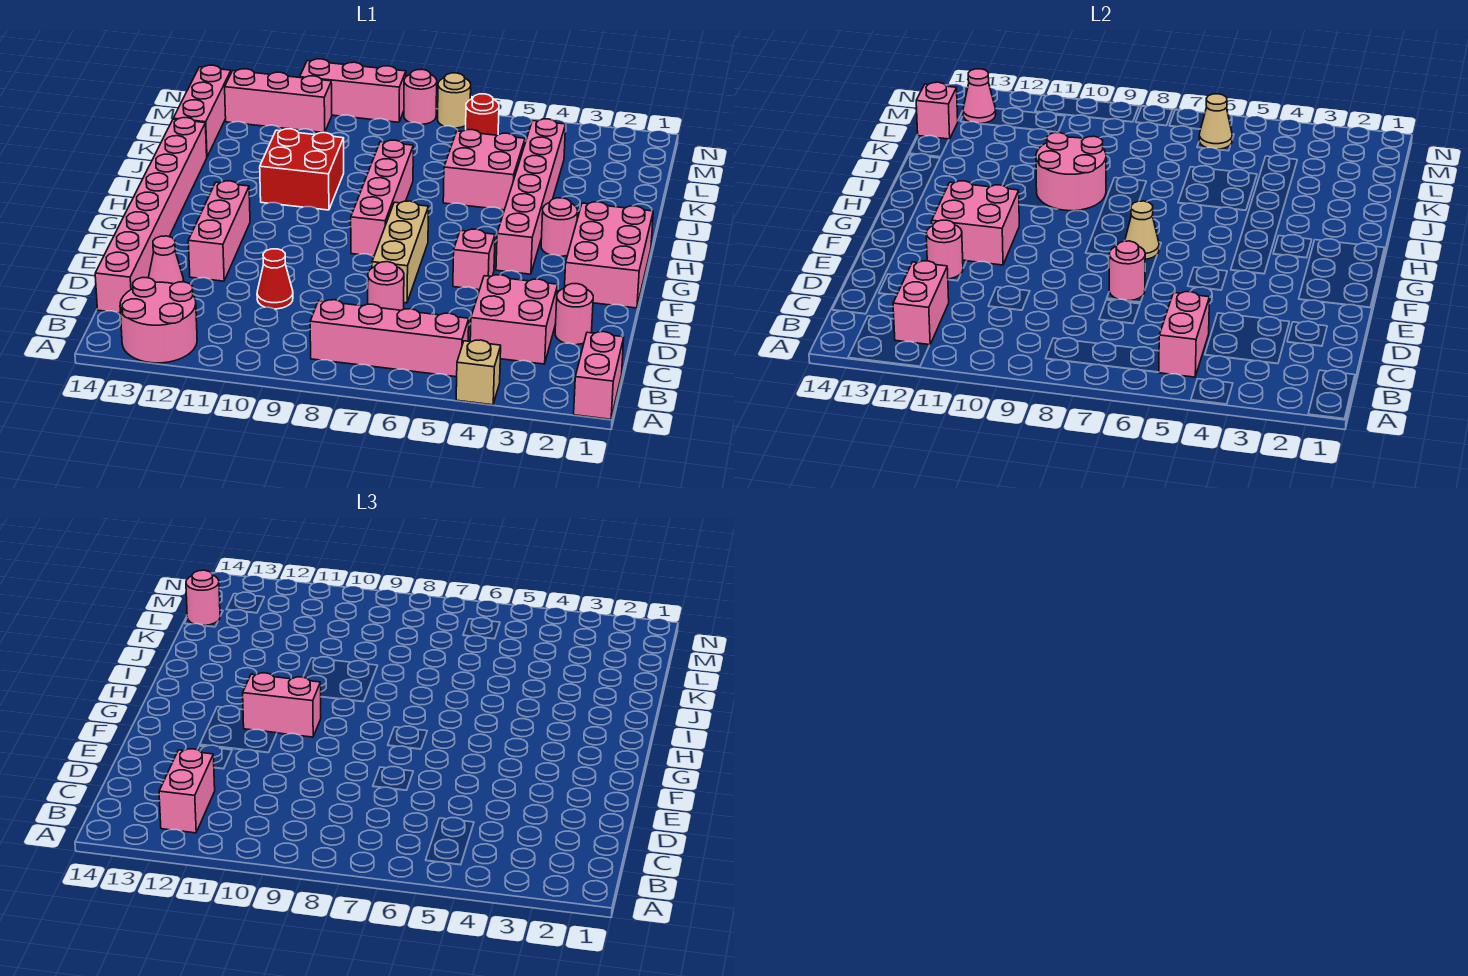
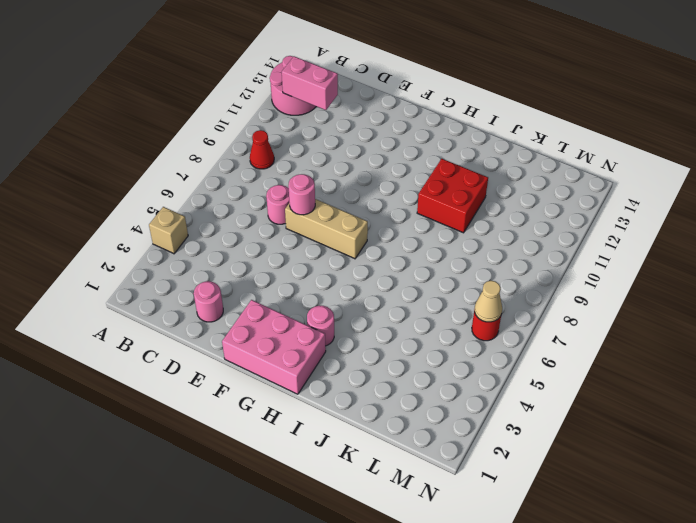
red cone B9 level 1 -> red cone D10 level 1
none -> pink brick A1:B1 level 1
none -> pink brick B5:B8 level 1
none -> pink brick C3:D4 level 1
none -> pink brick C14:J14 level 1

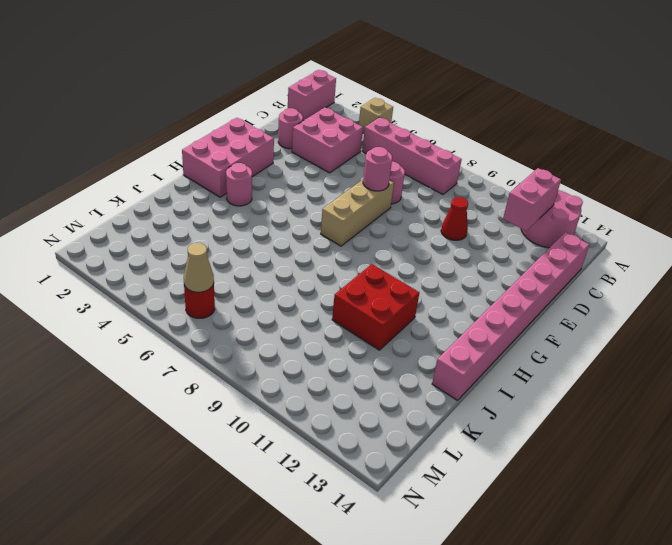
none -> pink cone D13 level 1
none -> pink brick E12:G12 level 1
none -> pink brick F5 level 1
none -> pink brick G4:L4 level 1

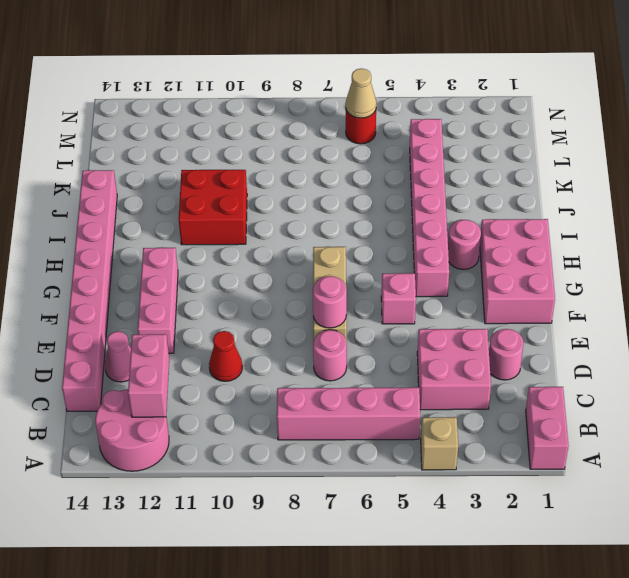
none -> pink brick G8:J8 level 1
none -> pink brick J5:K6 level 1
none -> pink brick K14:M14 level 1
none -> pink brick M11:M13 level 1

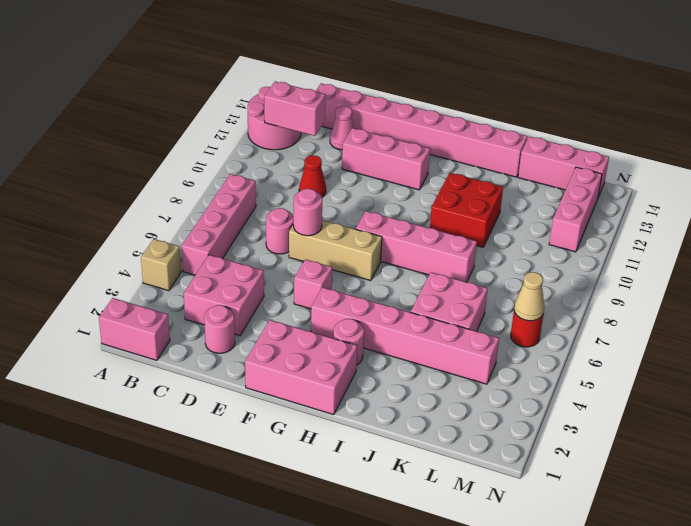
none -> tan round brick N7 level 1
none -> pink round brick N8 level 1
none -> pink brick N9:N11 level 1
none -> pink brick B5:C5 level 2

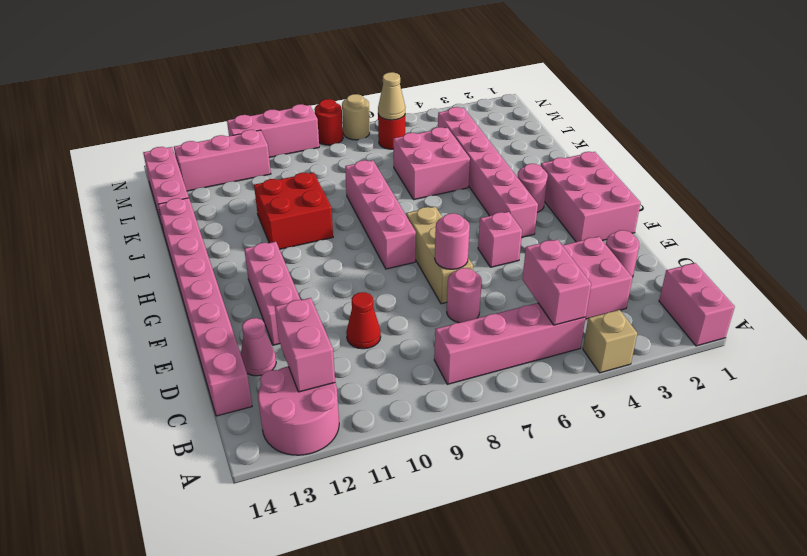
red round brick N8 level 1 -> pink round brick N8 level 1
none -> pink round brick E12 level 2
none -> pink brick F11:G12 level 2
none -> tan cone G7 level 2
none -> pink round brick I9:J10 level 2

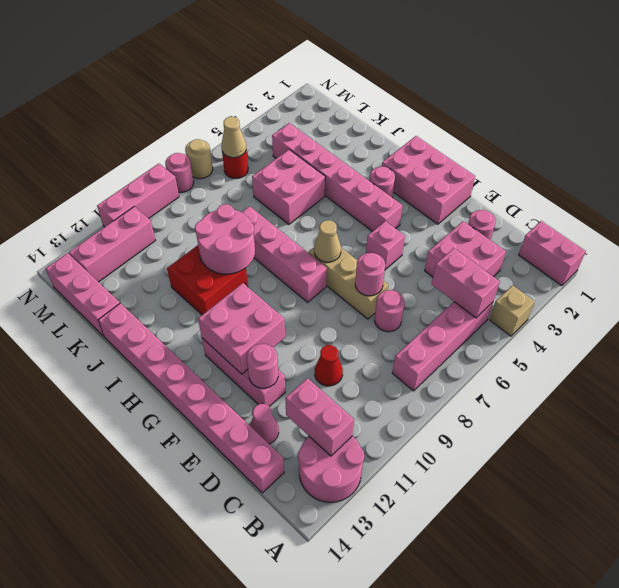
none -> pink brick L14 level 2
none -> pink cone M13 level 2
none -> pink brick B12:C12 level 3
none -> pink brick G10:G11 level 3

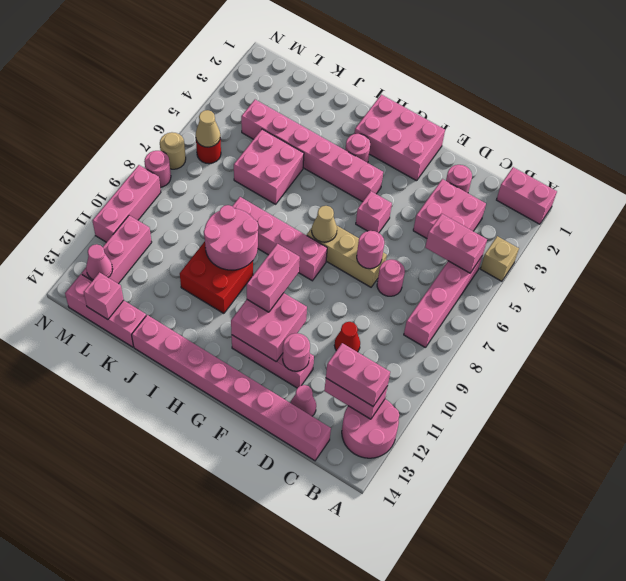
none -> pink round brick L14 level 3

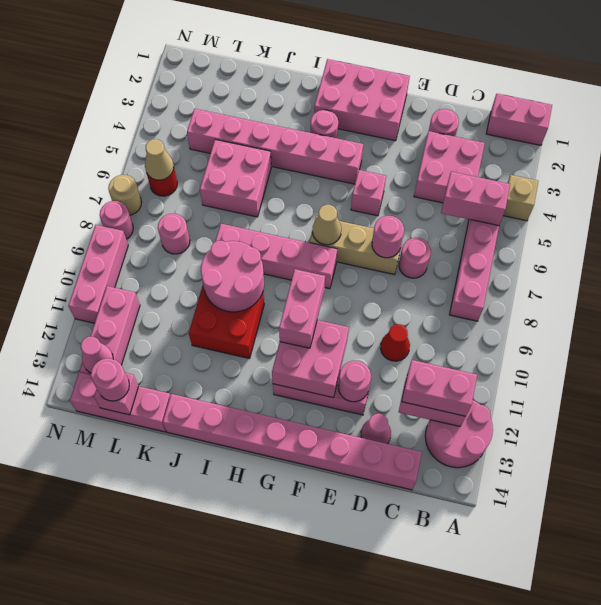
pink round brick L8 level 1 -> none

